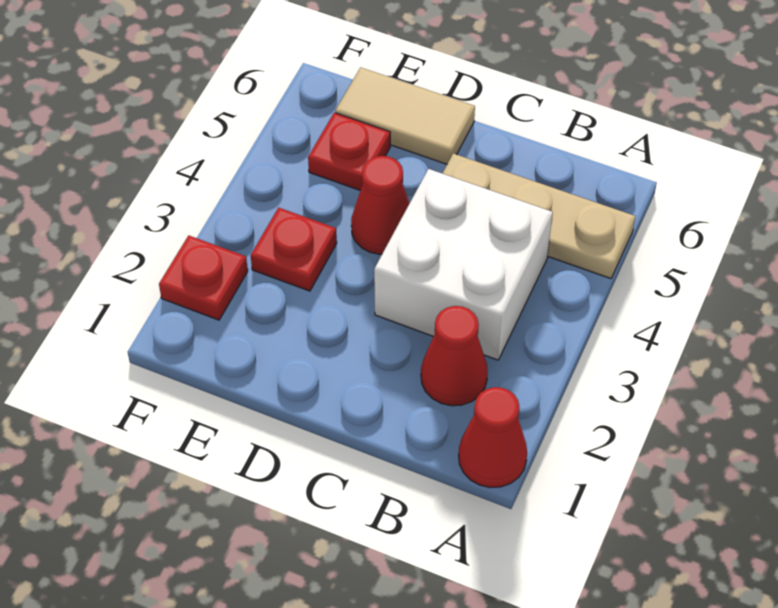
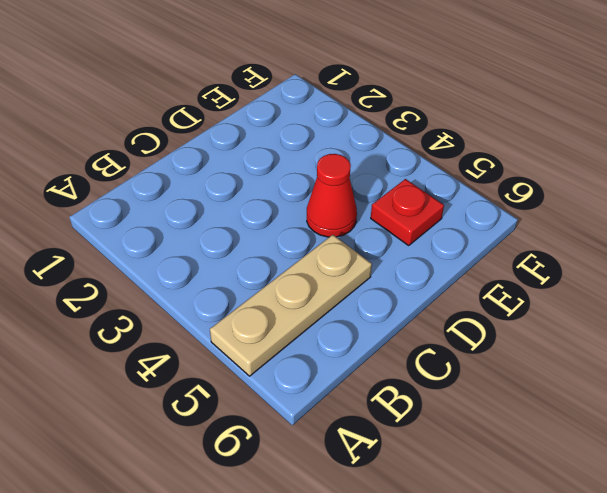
none -> red cone A1 level 1
none -> red cone B2 level 1

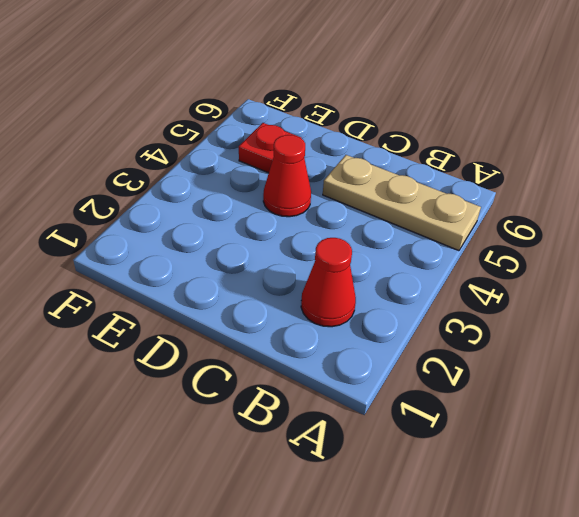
none -> red cone A1 level 1
none -> white brick B3:C4 level 1

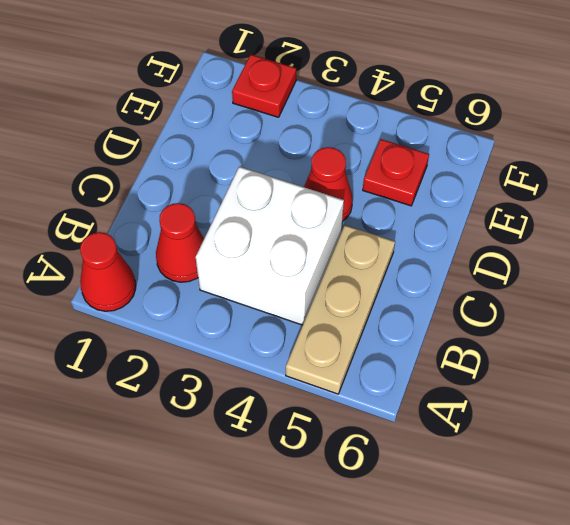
none -> tan tile D6:E6 level 1
none -> red plate E3 level 1

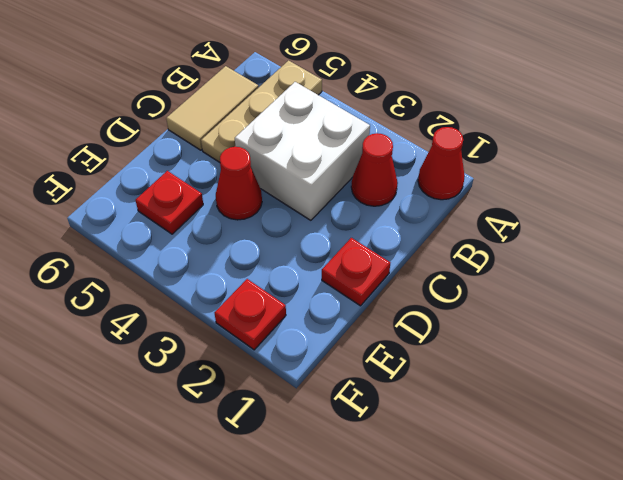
tan tile B6:C6 level 1 -> tan tile D6:E6 level 1
red plate D1 level 1 -> red plate E3 level 1

